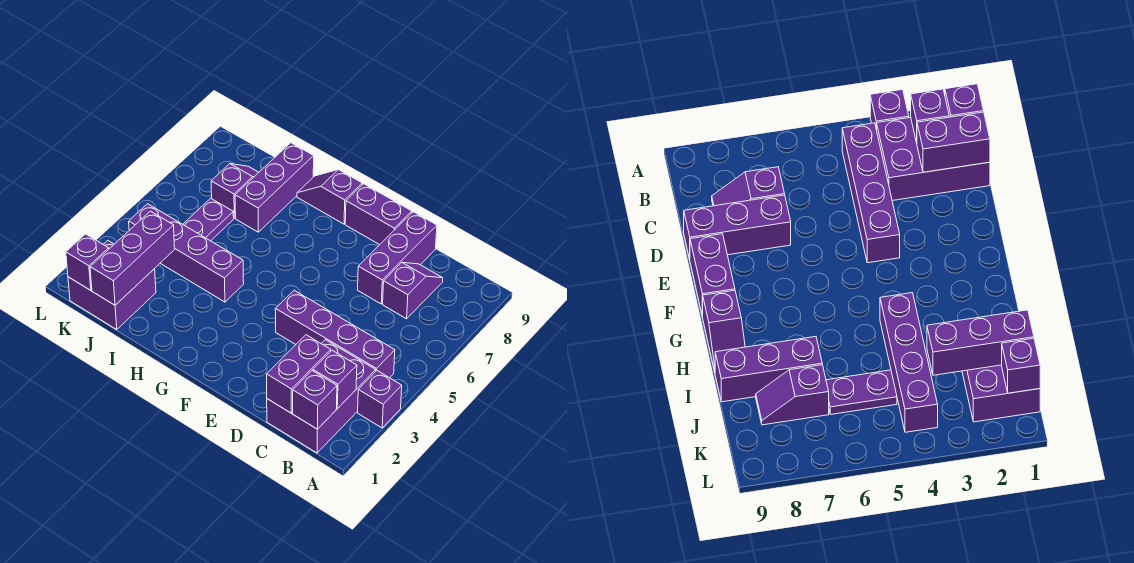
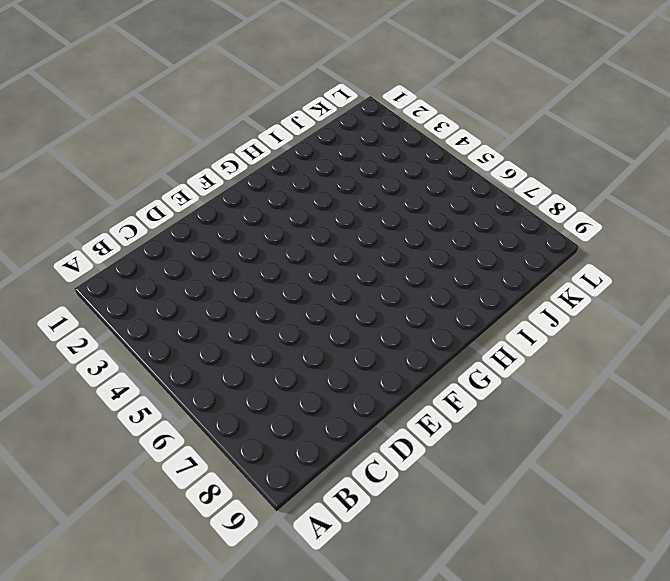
none -> purple brick A3 level 1
none -> purple brick B1:C3 level 1
none -> purple brick B4:E4 level 1

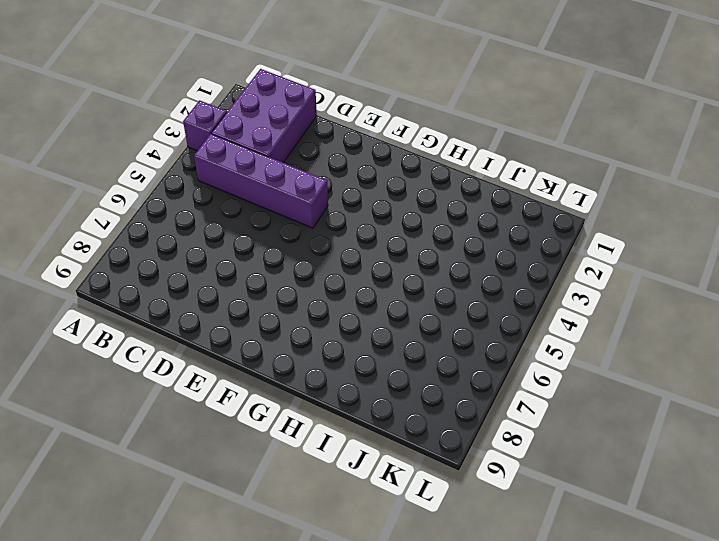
none -> purple slope C7:C8 level 1 top 7
none -> purple brick D7:D9 level 1
none -> purple brick E9:F9 level 1

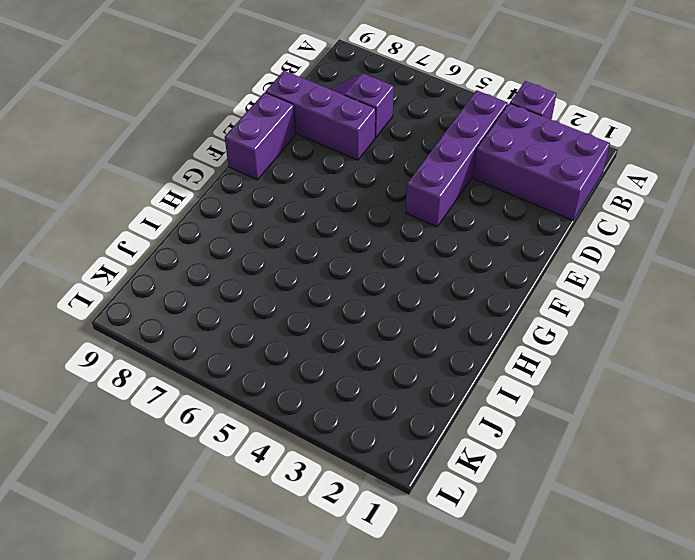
none -> purple slope G9:H9 level 1 top G
none -> purple brick H4:K4 level 1
none -> purple brick I7:I9 level 1

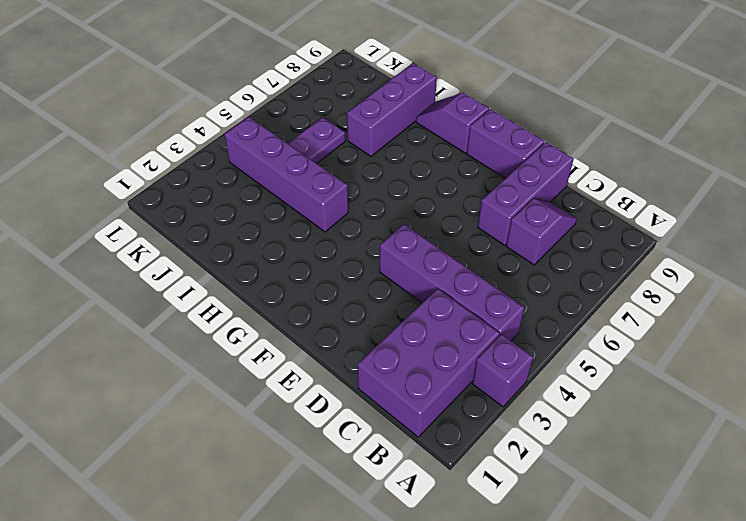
none -> purple brick J1:K2 level 1
none -> purple slope J7:J8 level 1 top 7
none -> purple brick B1 level 2

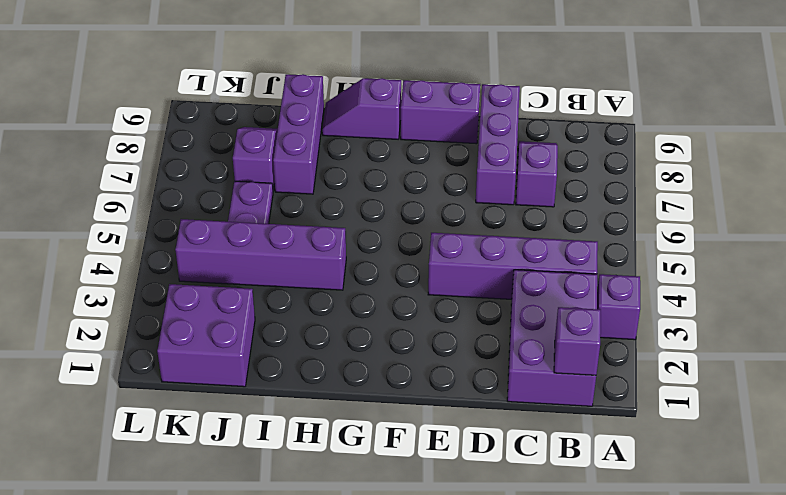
none -> purple brick B2 level 2
none -> purple brick C1:C2 level 2
none -> purple brick J1:J3 level 2

